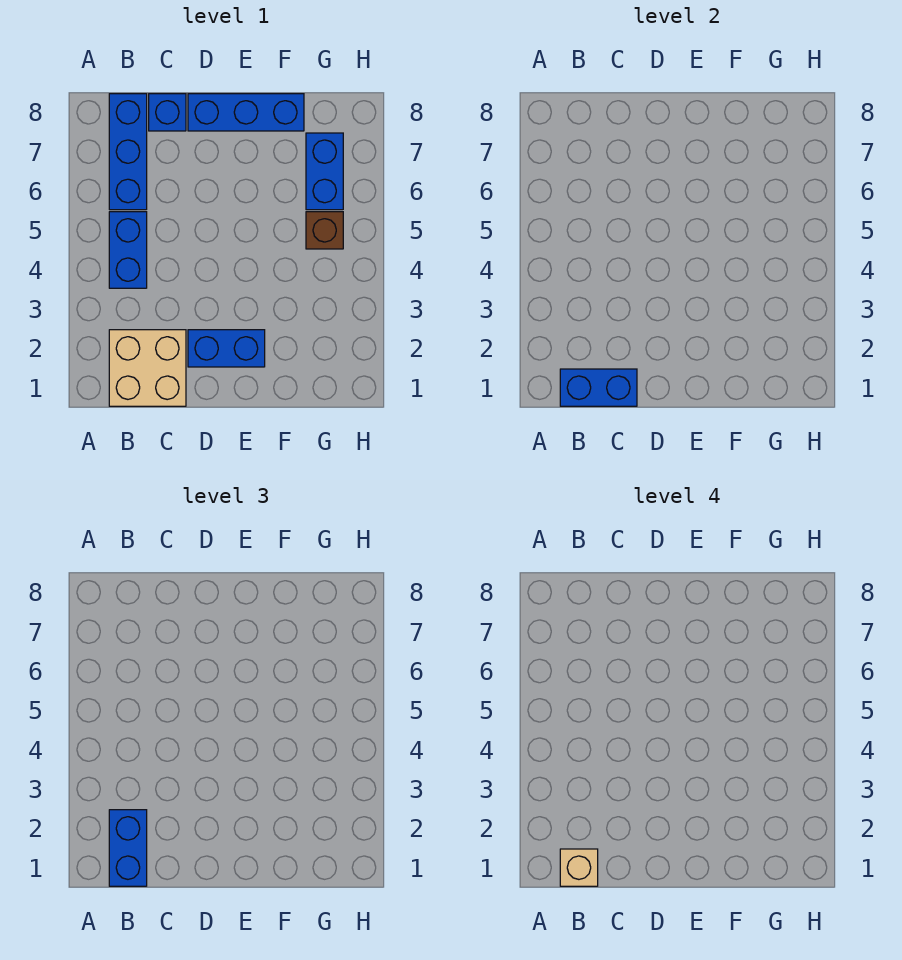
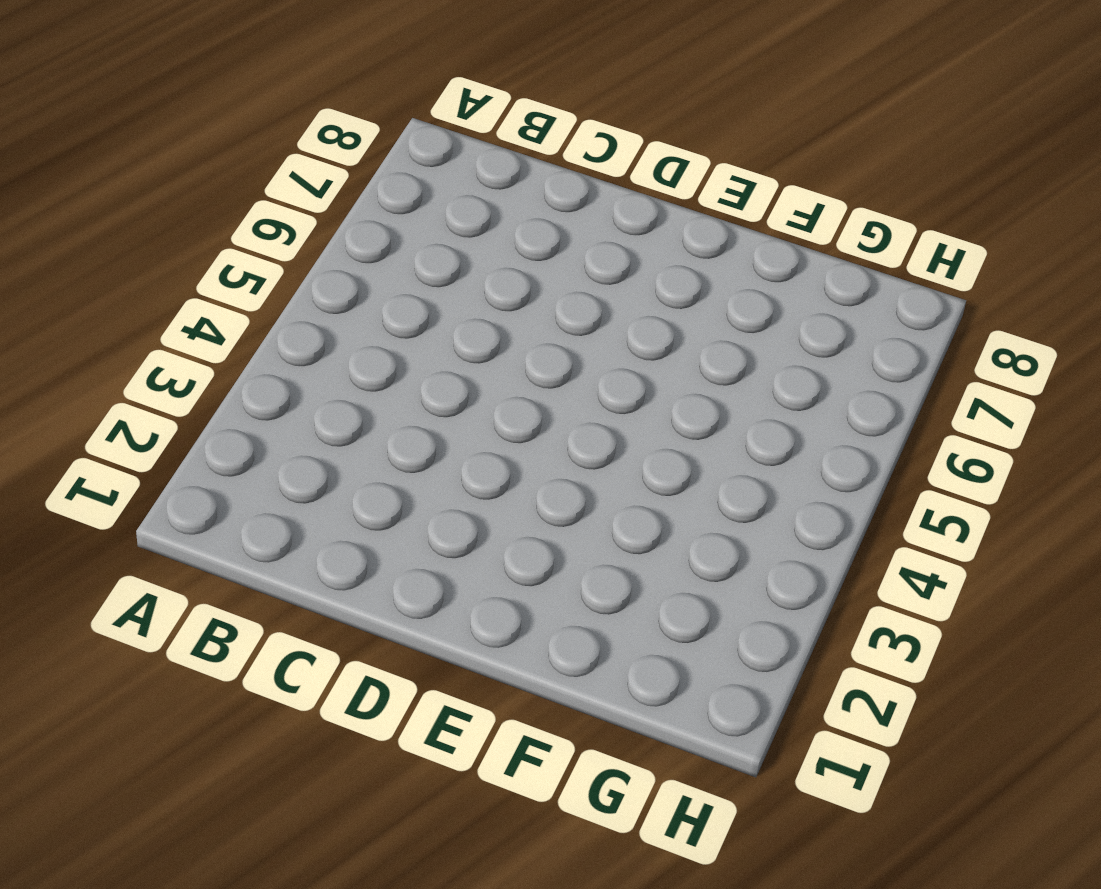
none -> tan brick B1:C2 level 1
none -> blue brick B4:B5 level 1

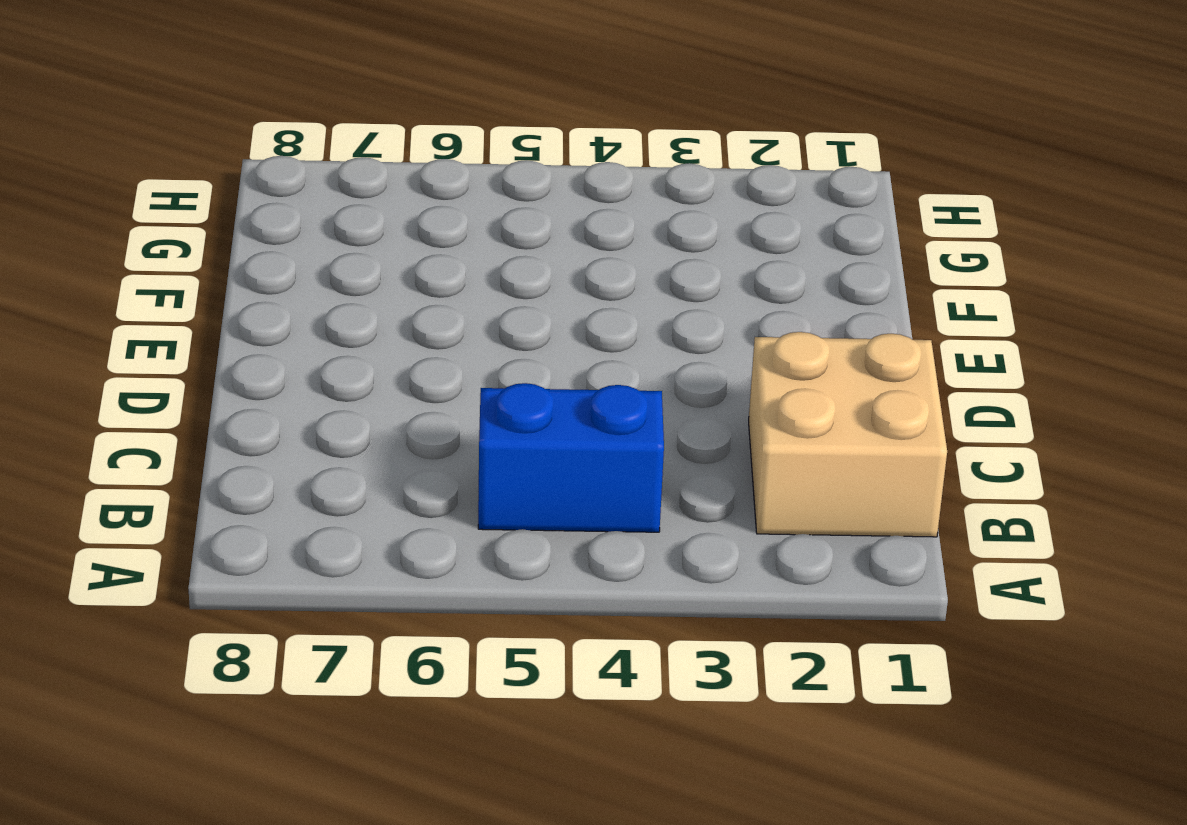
none -> blue brick B6:B8 level 1
none -> blue brick C8 level 1

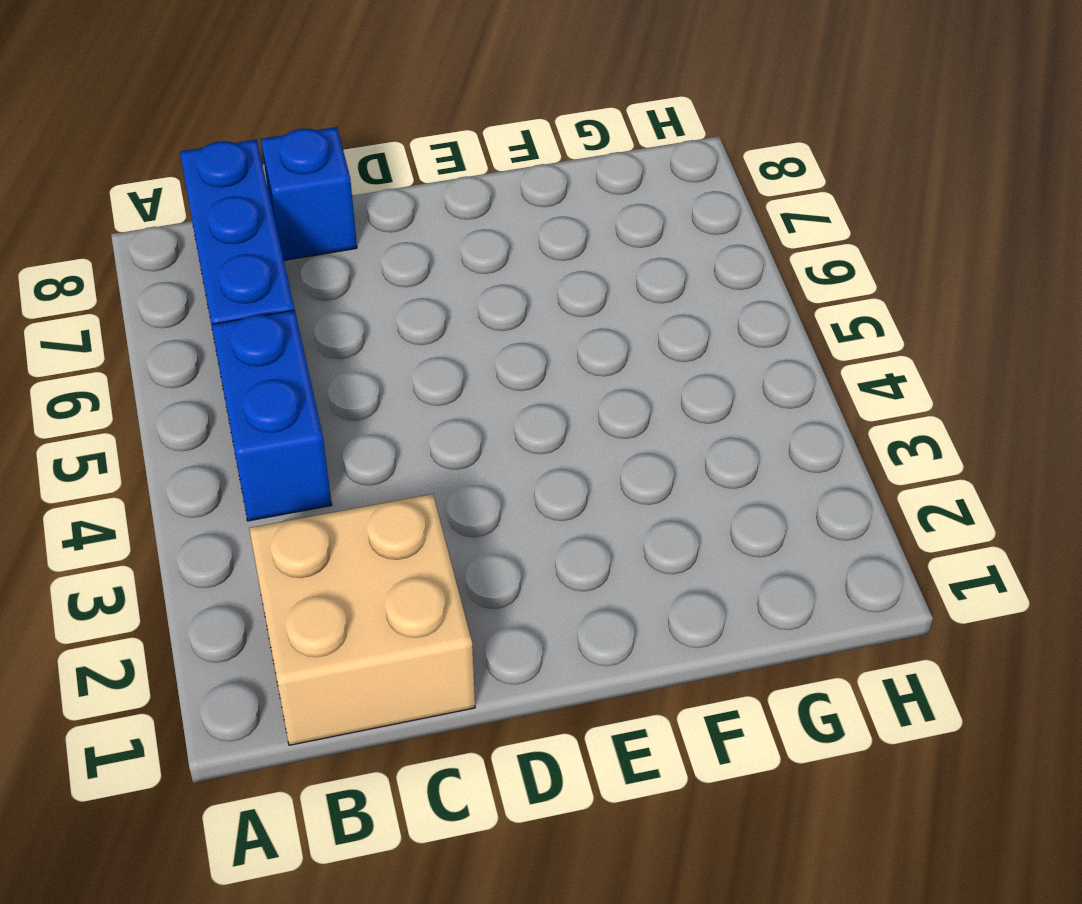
none -> blue brick D2:E2 level 1
none -> blue brick D8:F8 level 1

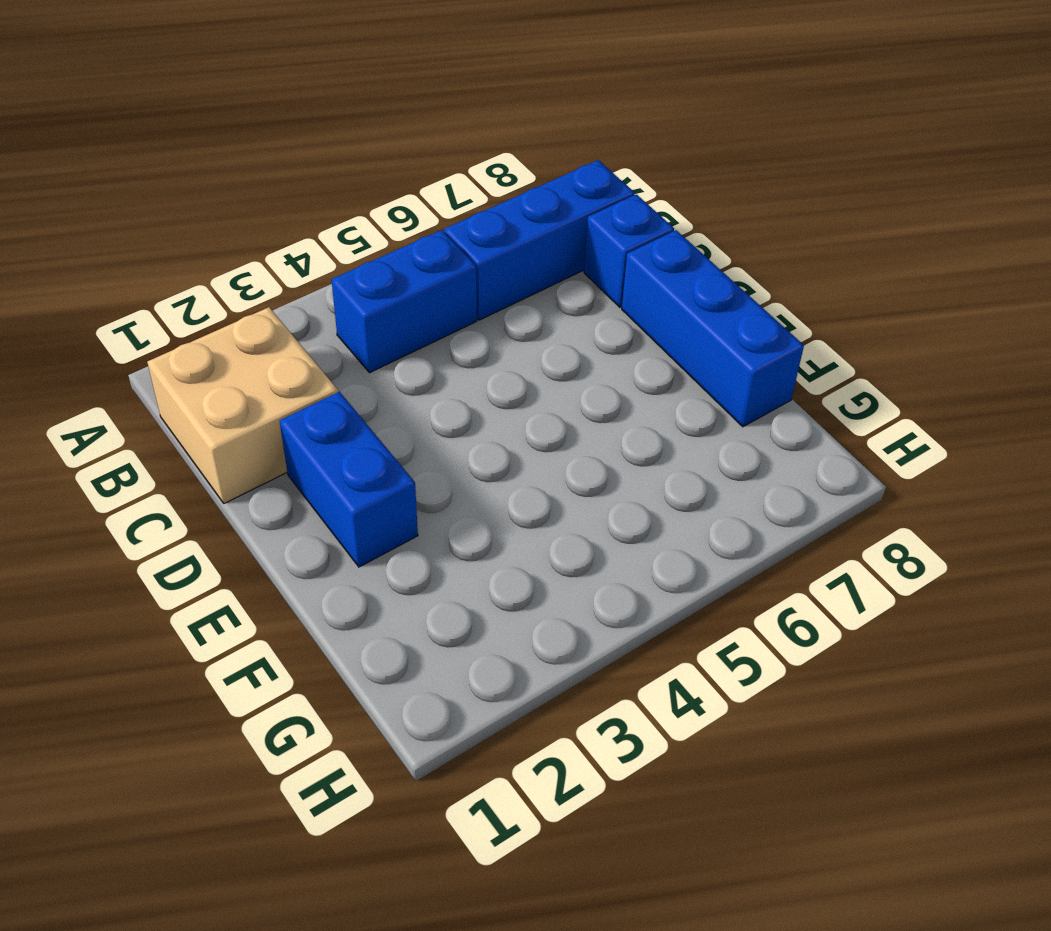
none -> brown brick G5 level 1
none -> blue brick G6:G7 level 1

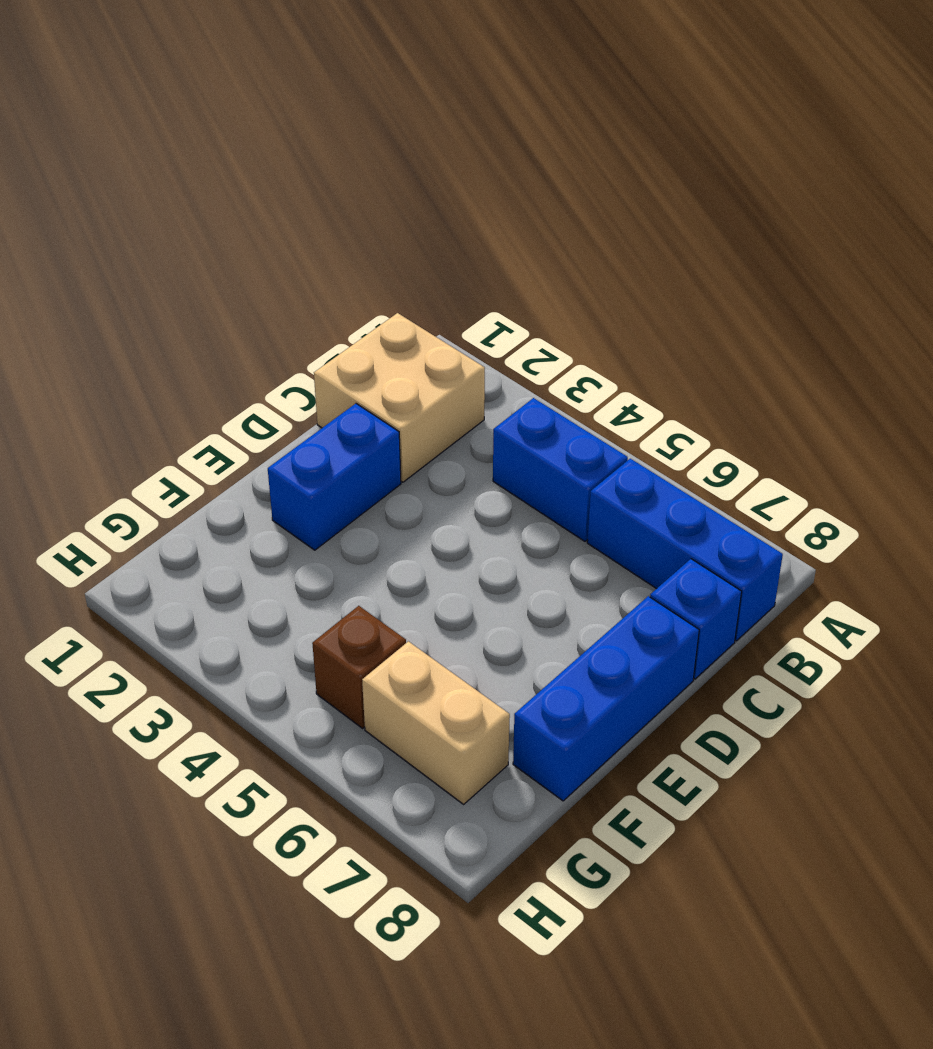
tan brick G6:G7 level 1 -> blue brick G6:G7 level 1
none -> blue brick B1:C1 level 2
none -> blue brick B1:B2 level 3

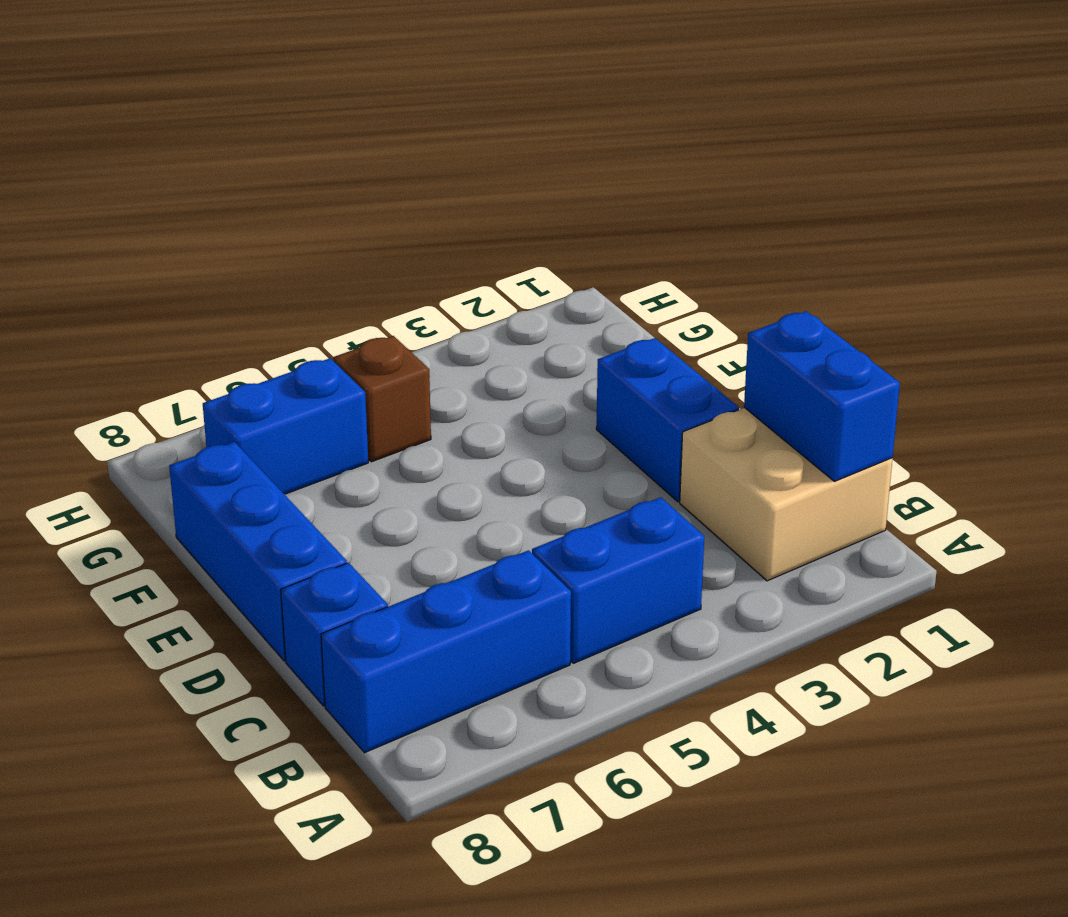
none -> blue brick B1:B2 level 3
none -> tan brick B1 level 4

